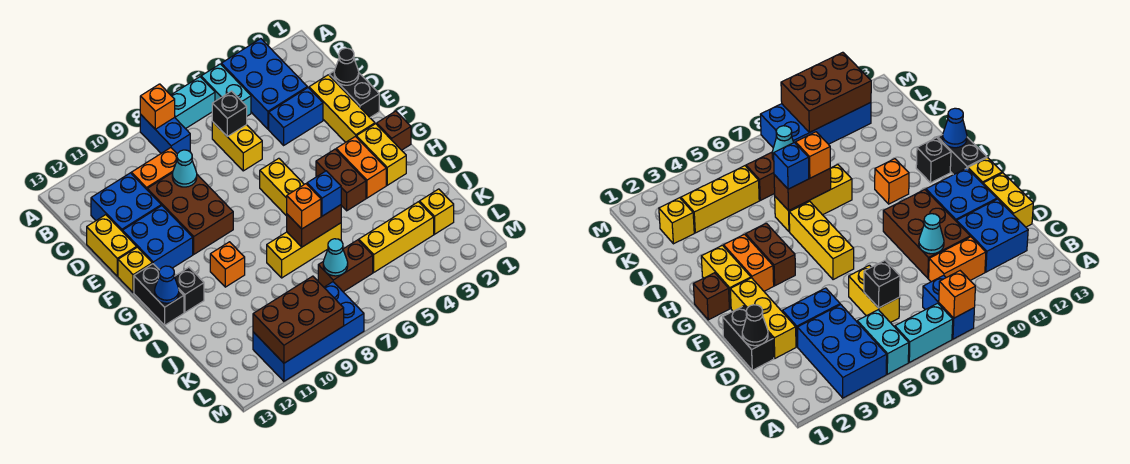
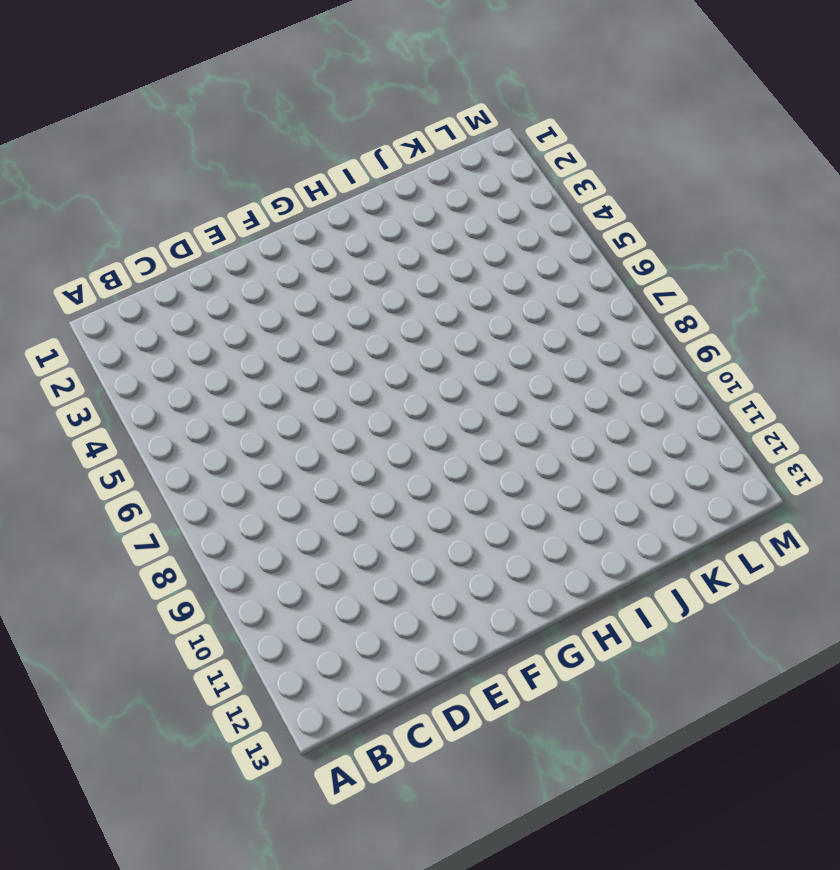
none -> blue brick A3:C4 level 1
none -> cyan brick A5:B5 level 1
none -> cyan brick A6:A7 level 1
none -> blue brick A8:B8 level 1

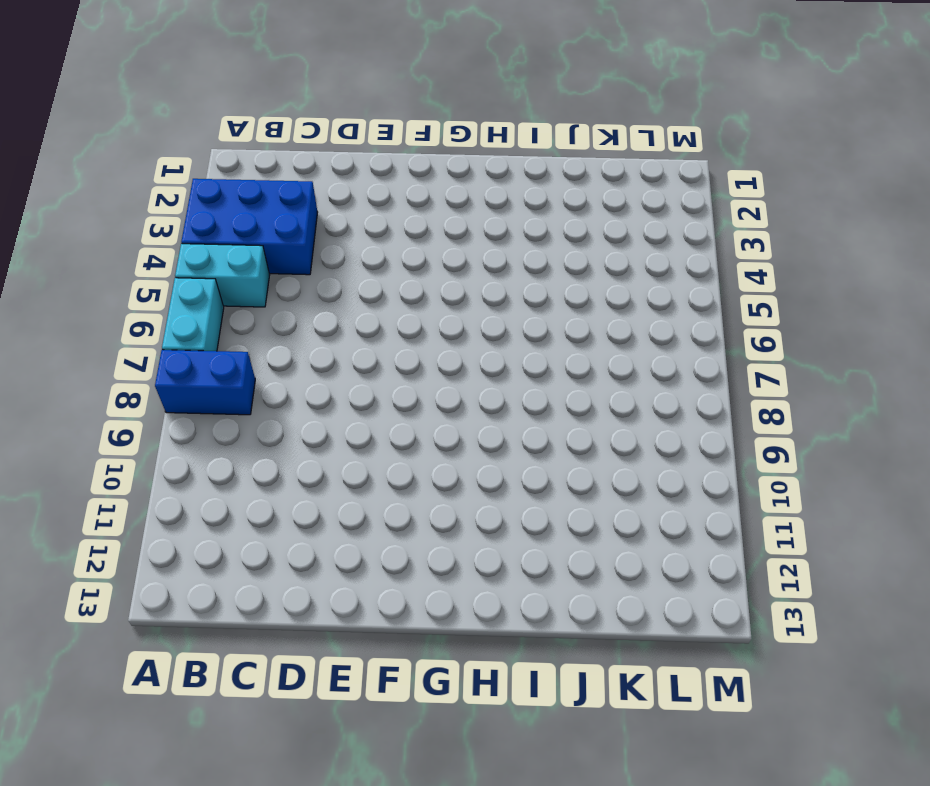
none -> yellow brick C6:D6 level 1
none -> orange brick C9:C10 level 1
none -> blue brick C11:D12 level 1
none -> black brick D1:E1 level 1

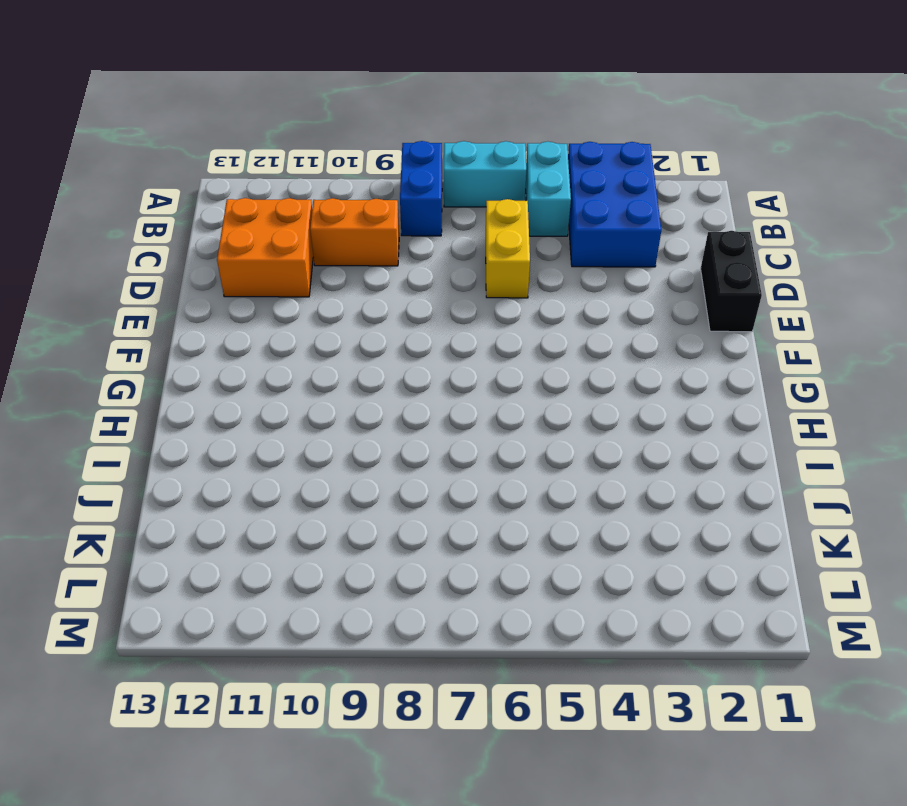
orange brick C11:D12 level 1 -> blue brick C11:D12 level 1
none -> yellow brick D2:F2 level 1
none -> blue brick D3:D4 level 1
none -> brown brick D9:F10 level 1
none -> yellow brick D13:E13 level 1

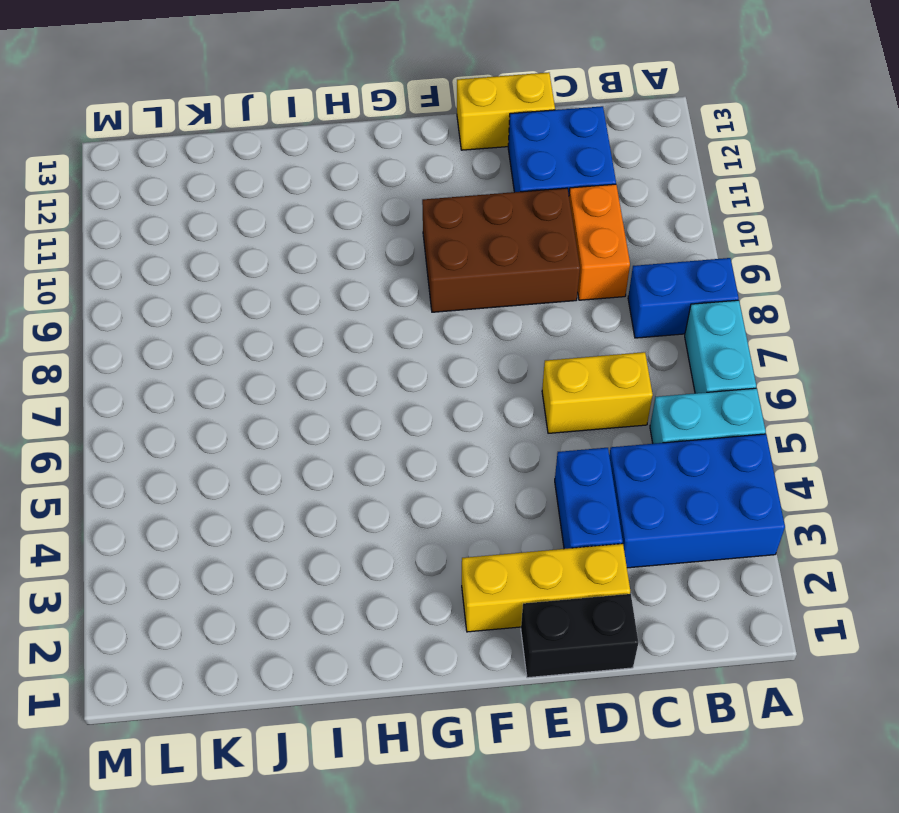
none -> blue brick E11:F12 level 1
none -> yellow brick F6:H6 level 1
none -> yellow brick F13 level 1
none -> brown brick G1 level 1

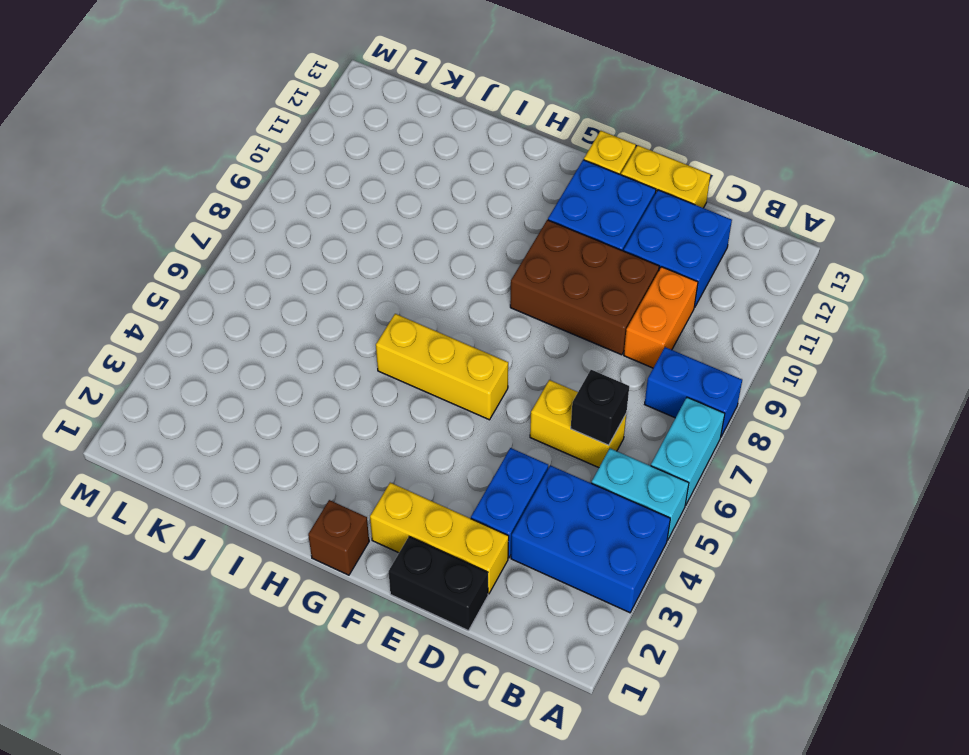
none -> yellow brick G2:H2 level 1
none -> orange brick G3:H3 level 1
none -> brown brick G4:H4 level 1
none -> black brick G13:H13 level 1

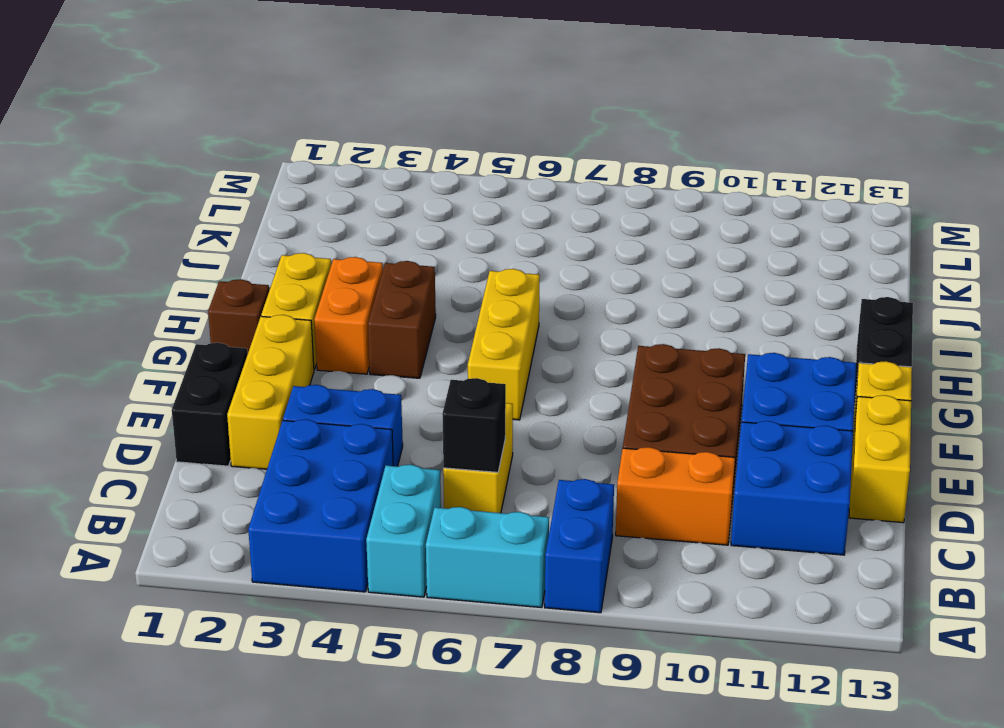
none -> orange brick H10 level 1
none -> black brick H12 level 1
none -> yellow brick I6:I8 level 1
none -> yellow brick K2 level 1

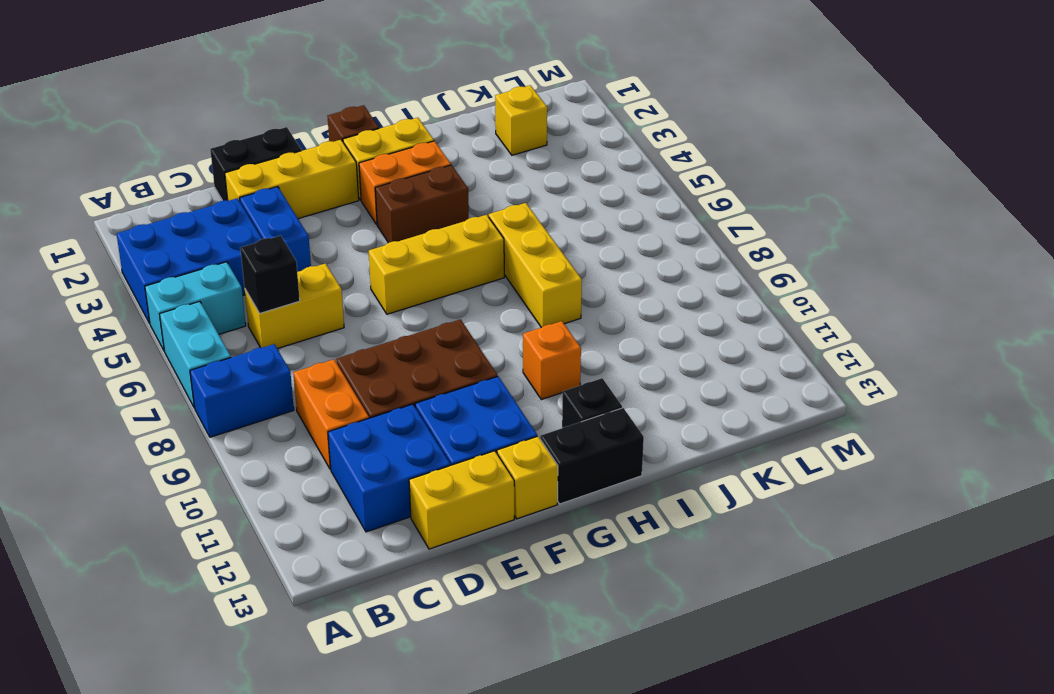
none -> yellow brick K3:K5 level 1
none -> brown brick K6:K7 level 1
none -> blue brick L8:M11 level 1
none -> orange brick A8 level 2

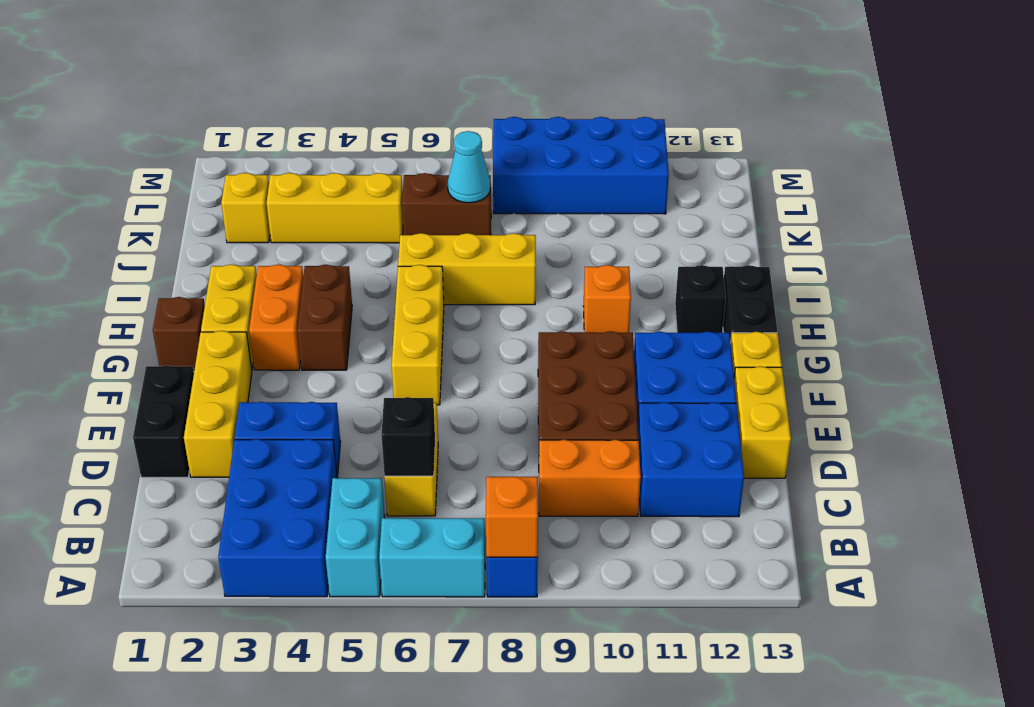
none -> black cone D1 level 2
none -> cyan cone D9 level 2
none -> blue cone H13 level 2
none -> brown brick I6:I7 level 2

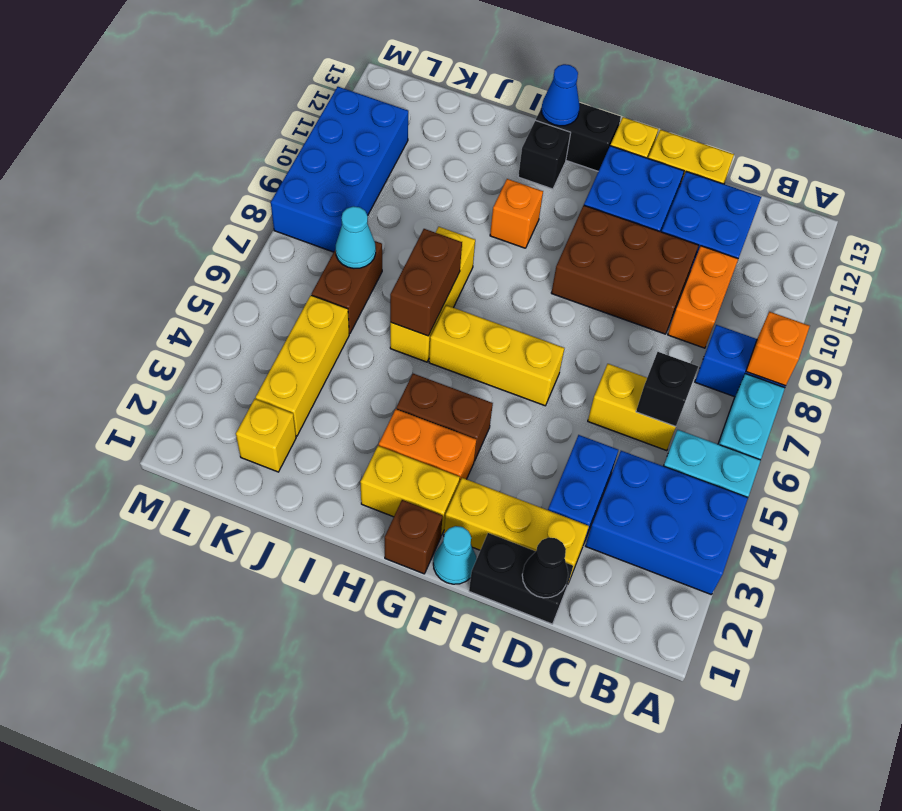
cyan cone F1 level 1 -> cyan cone D9 level 2
none -> brown brick L9:M11 level 2
none -> blue brick I6 level 3
none -> orange brick I7 level 3

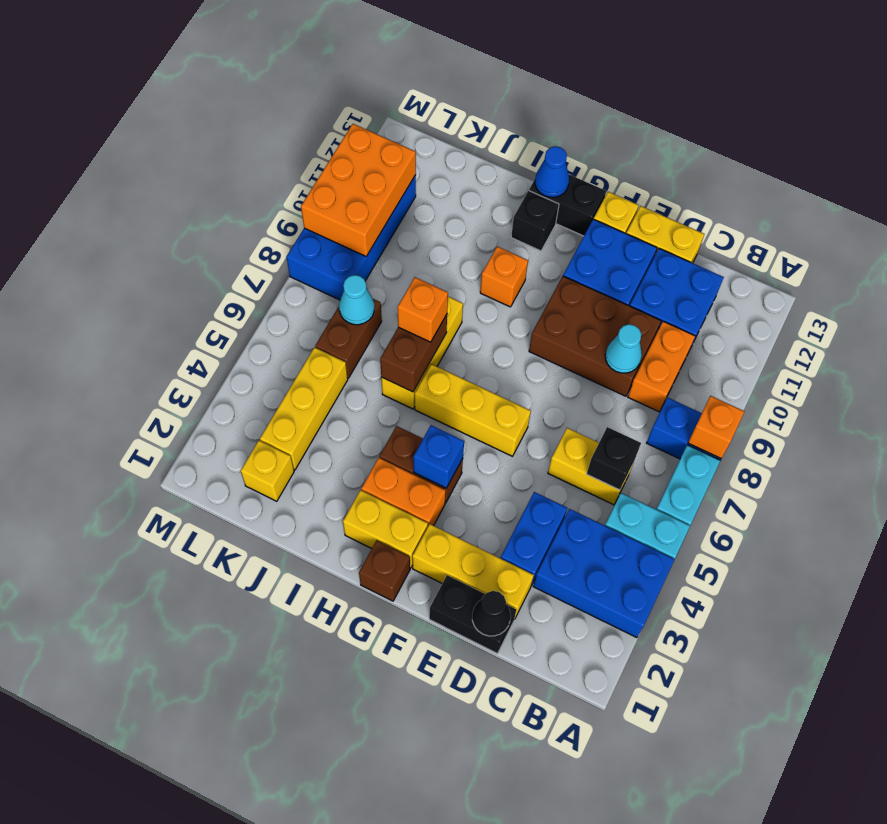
blue brick G4 level 2 -> blue brick I6 level 3
orange brick L9:M11 level 2 -> brown brick L9:M11 level 2

